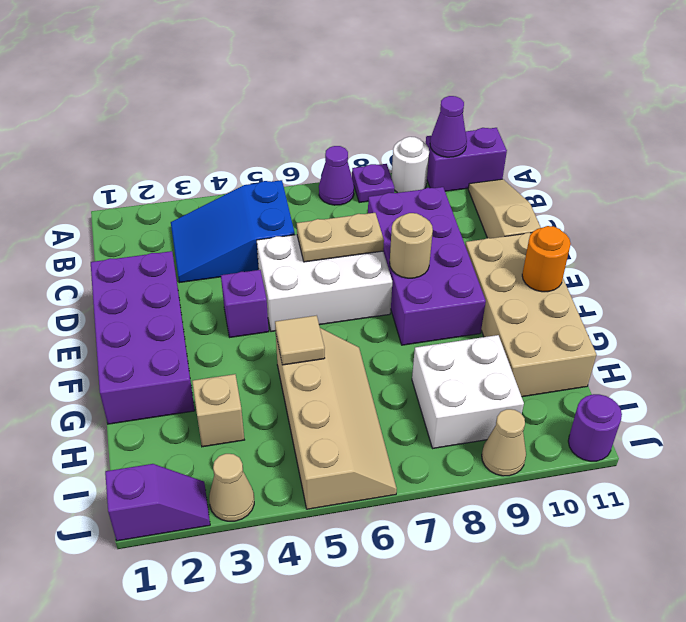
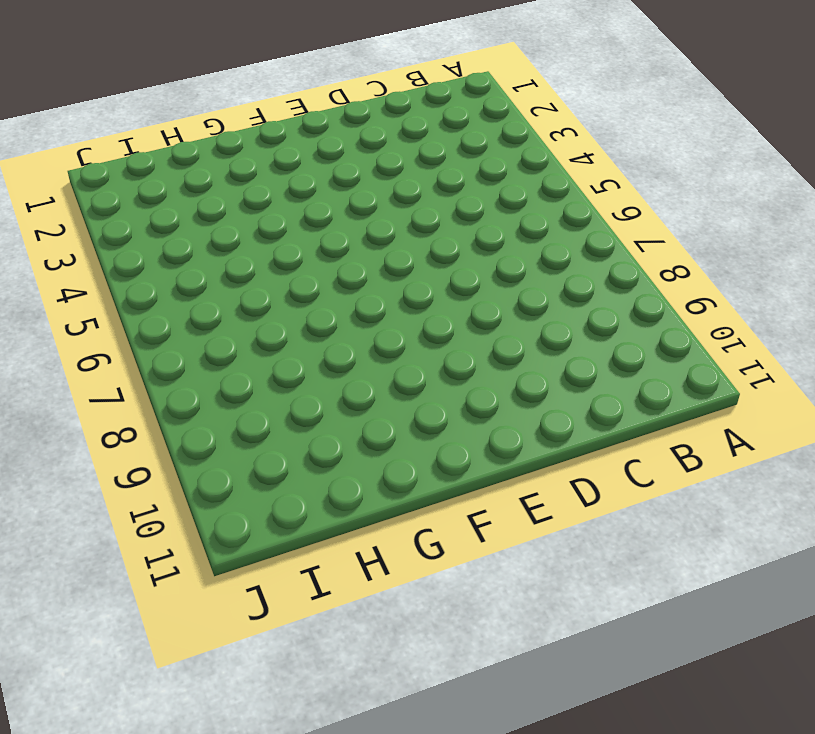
none -> purple cone A7 level 1
none -> purple plate A8 level 1
none -> white round brick A9 level 1

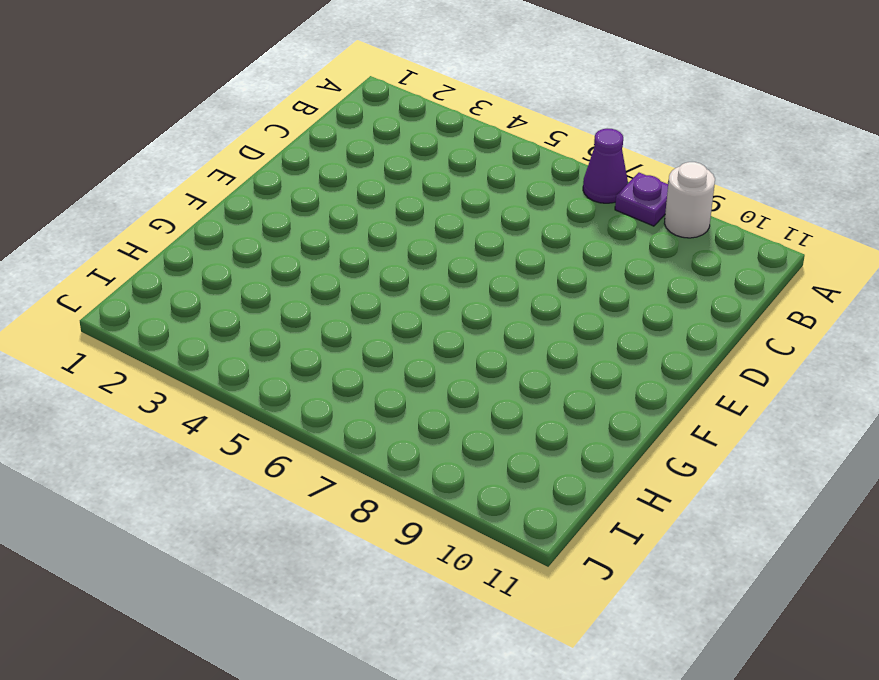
none -> purple brick A10:A11 level 1
none -> blue slope B3:C5 level 1 top 5
none -> tan slope B11:D11 level 1 top D

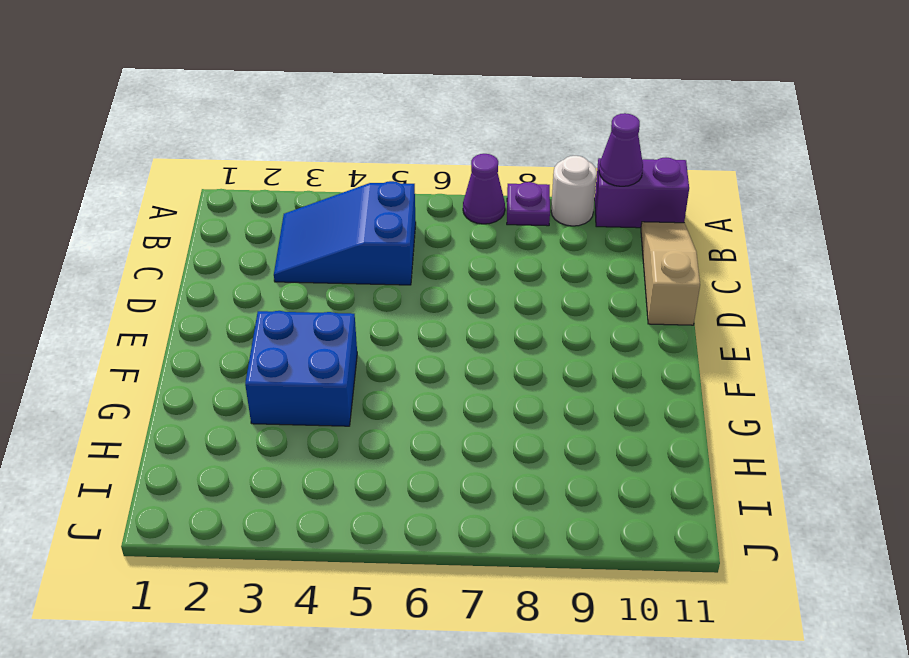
blue brick F3:G4 level 1 -> none
none -> purple brick C8:F9 level 1
none -> purple brick D1:G2 level 1
none -> white brick D5:E7 level 1

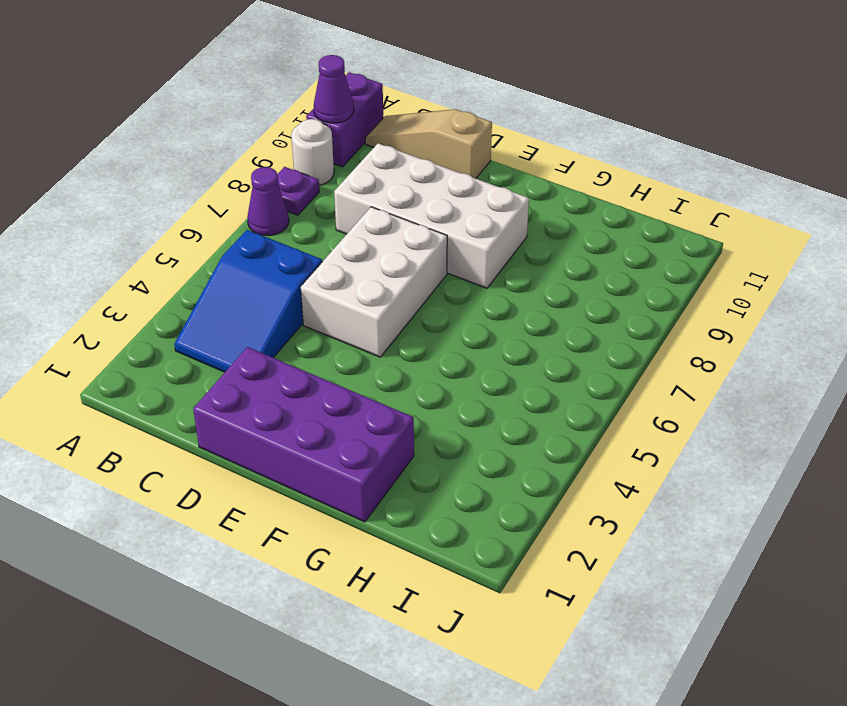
white brick C8:F9 level 1 -> purple brick C8:F9 level 1
none -> purple brick E4 level 1
none -> tan brick E10:H11 level 1
none -> tan slope G5:J6 level 1 top 5

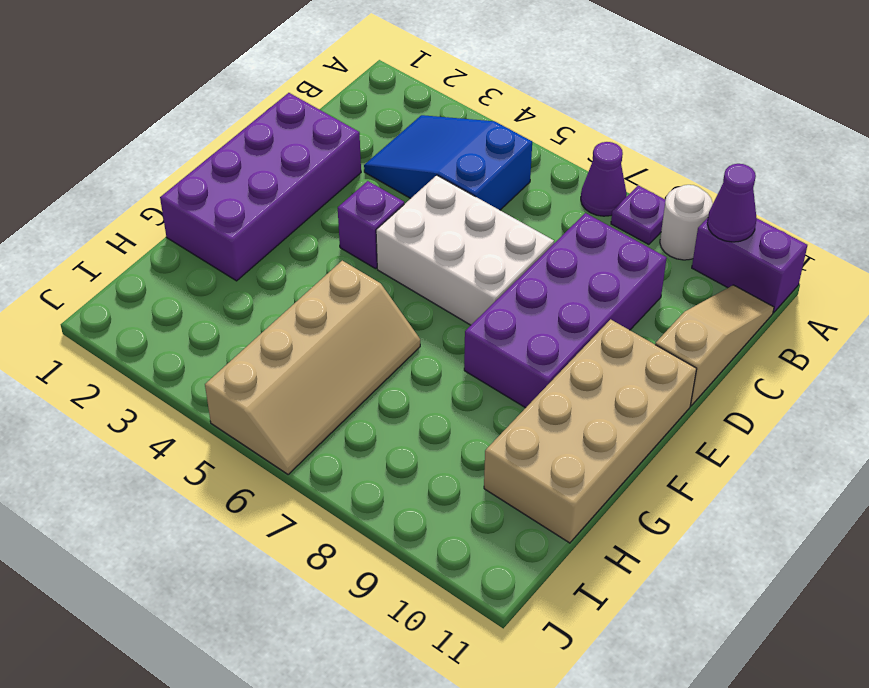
none -> tan brick H3 level 1
none -> white brick H8:I9 level 1
none -> purple slope J1:J2 level 1 top 1

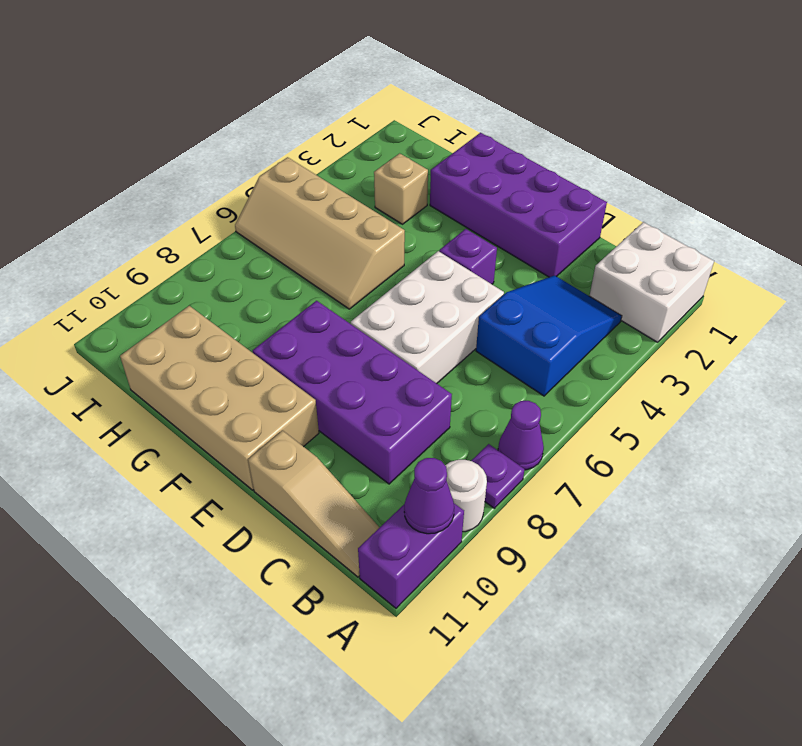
white brick A1:B2 level 1 -> white brick H8:I9 level 1
none -> purple slope J1:J2 level 1 top 1
none -> tan cone J3 level 1
none -> tan cone J9 level 1

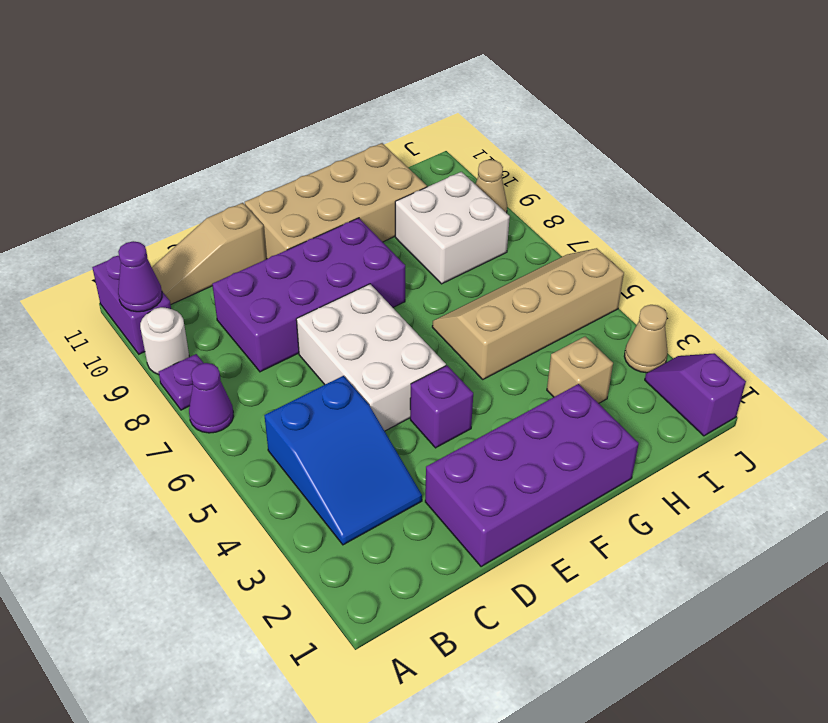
none -> purple round brick J11 level 1
none -> tan plate D6:D7 level 2
none -> tan round brick E8 level 2

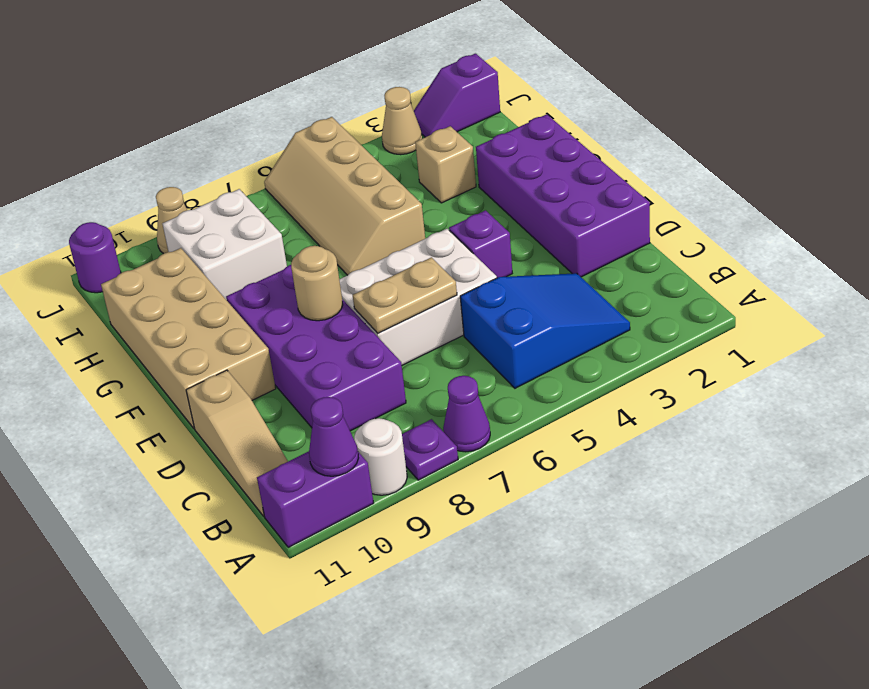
none -> orange round brick F11 level 2
none -> tan tile G5 level 2

